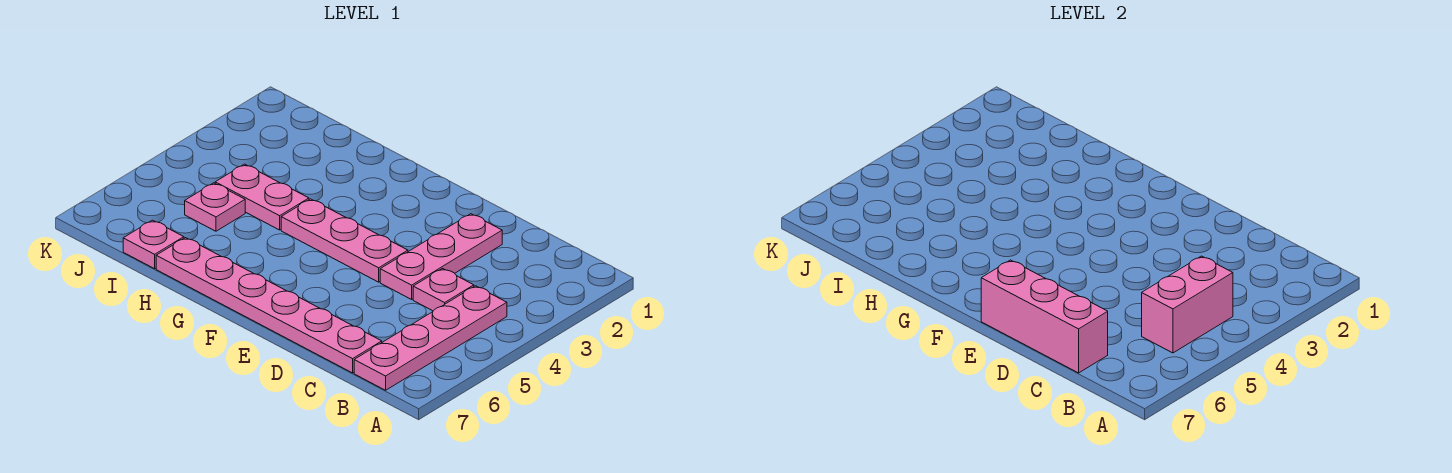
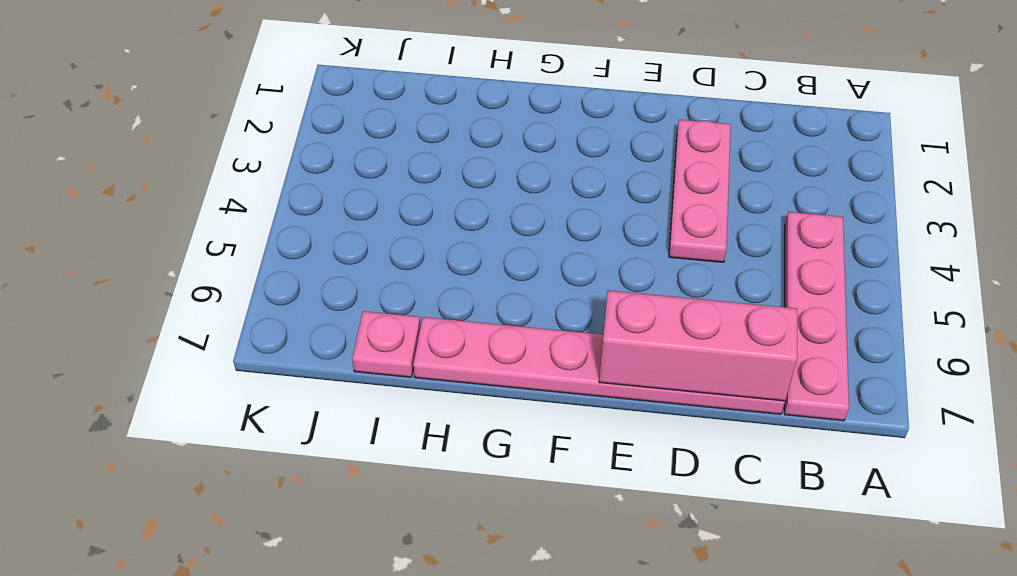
none -> pink plate C4 level 1
none -> pink plate E4:G4 level 1

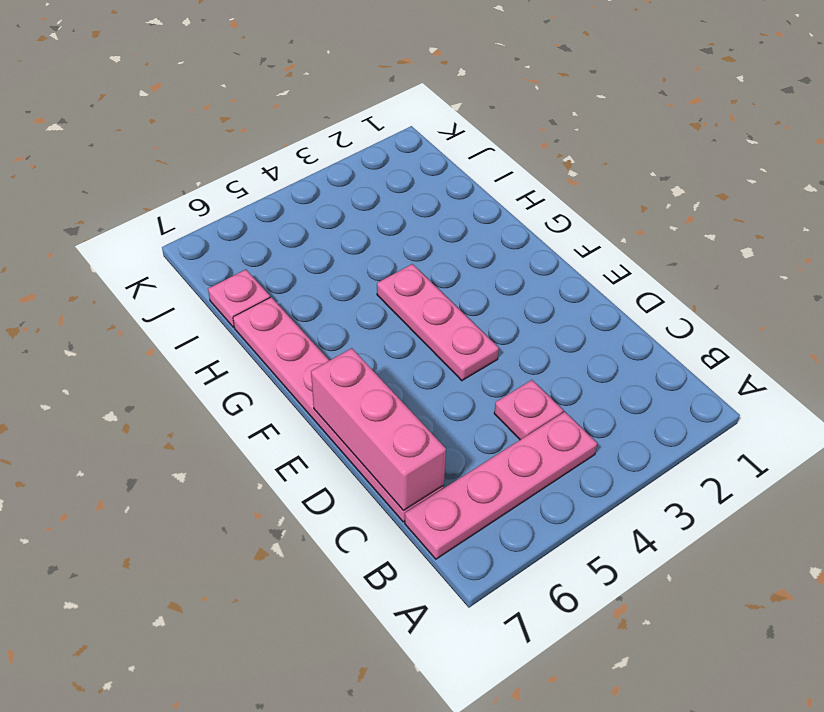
none -> pink plate D2:D4 level 1
none -> pink plate H4:I4 level 1

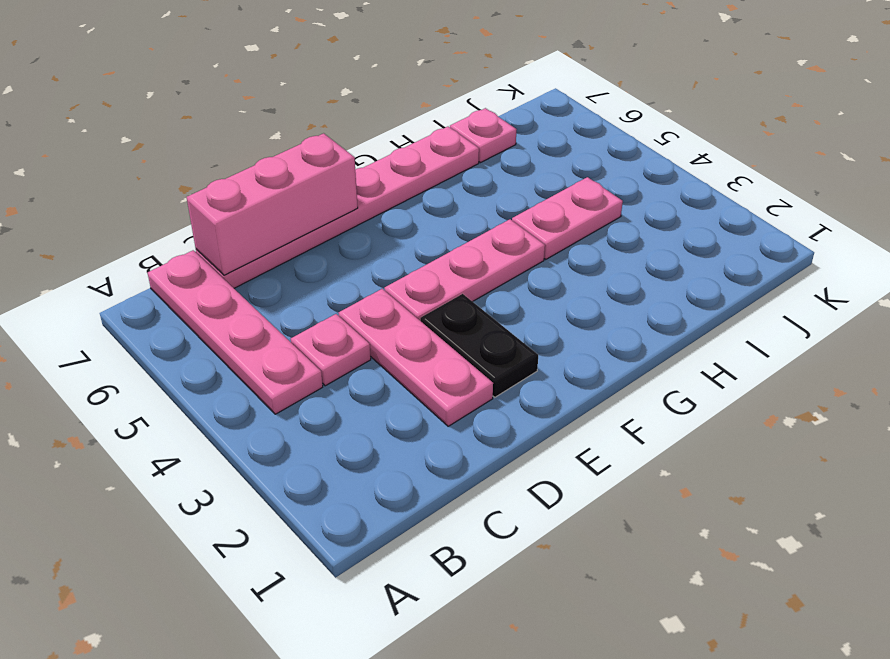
black plate E2:E3 level 1 -> none
none -> pink plate I5 level 1
none -> pink brick B4:B5 level 2

